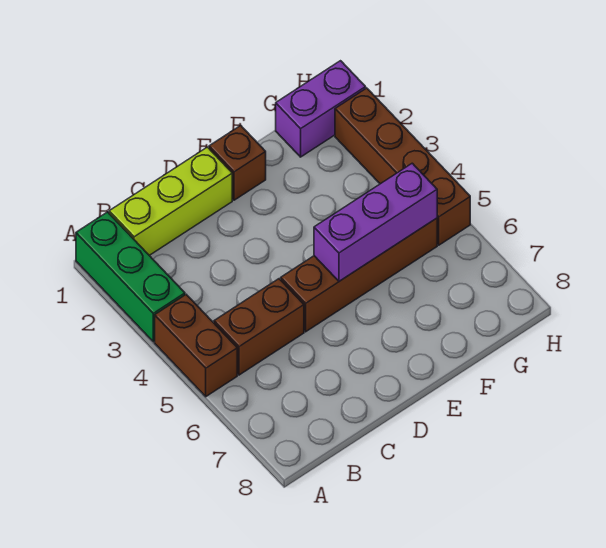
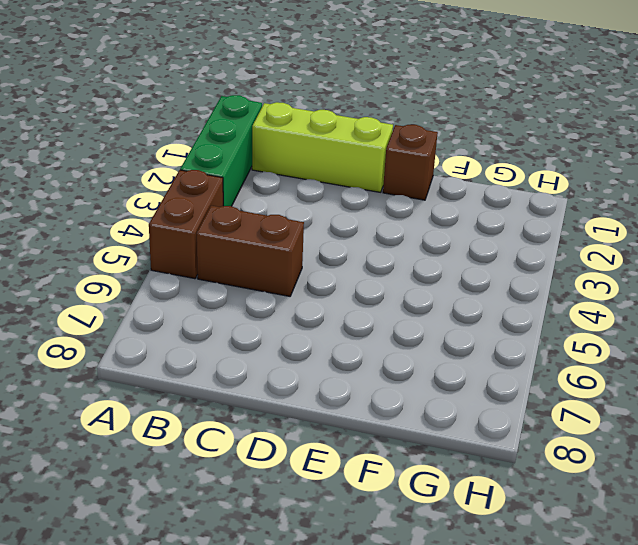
none -> brown brick D5:G5 level 1
none -> purple brick G1:H1 level 1

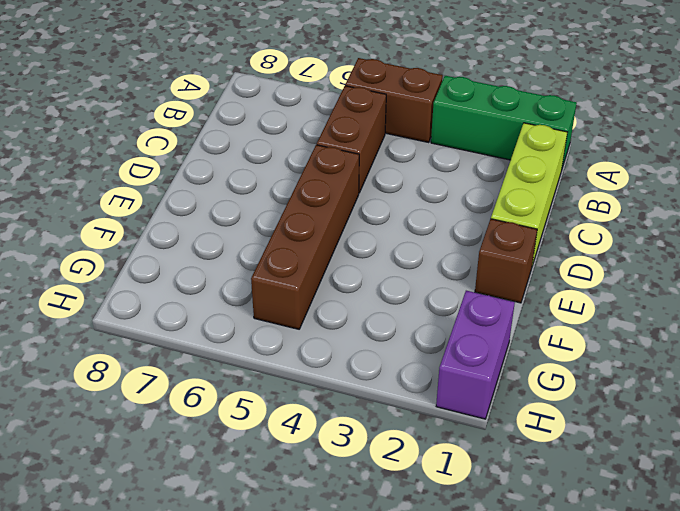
none -> brown brick H2:H5 level 1
none -> purple brick E5:G5 level 2

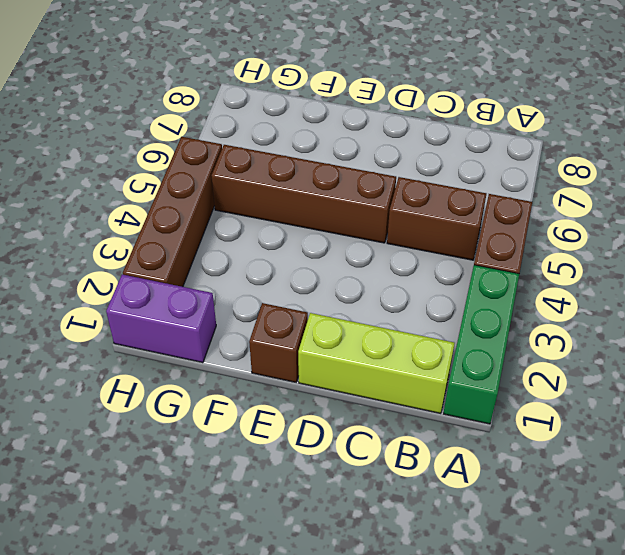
none -> purple brick E5:G5 level 2

